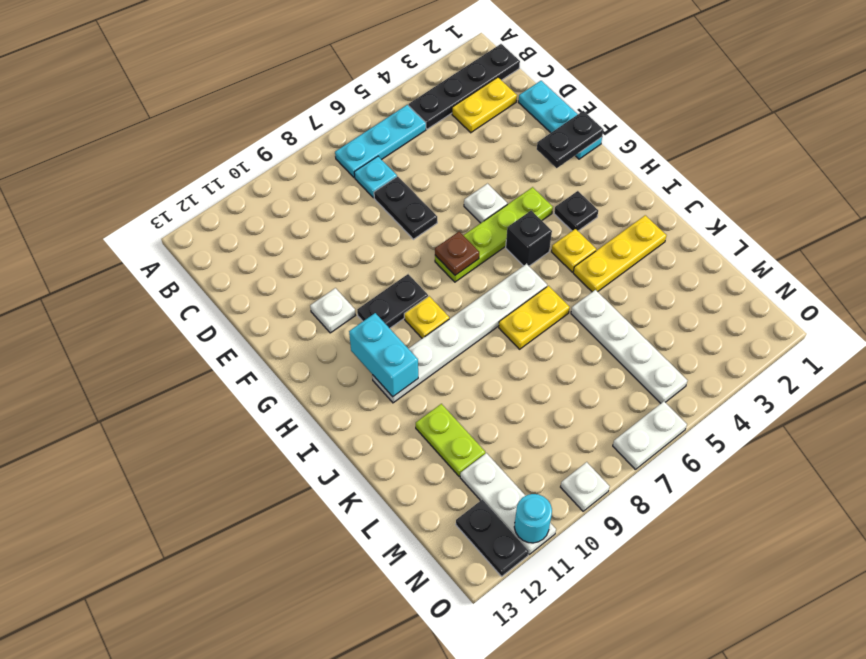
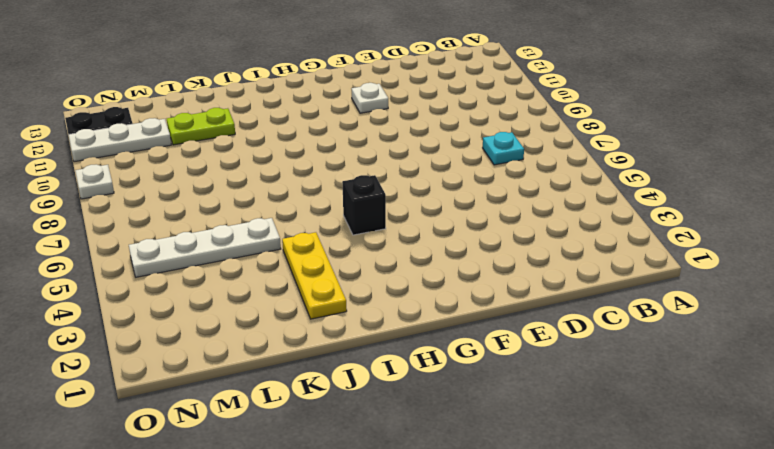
none -> black plate B1:B4 level 1
none -> cyan plate B5:B7 level 1
none -> yellow plate C2:C3 level 1

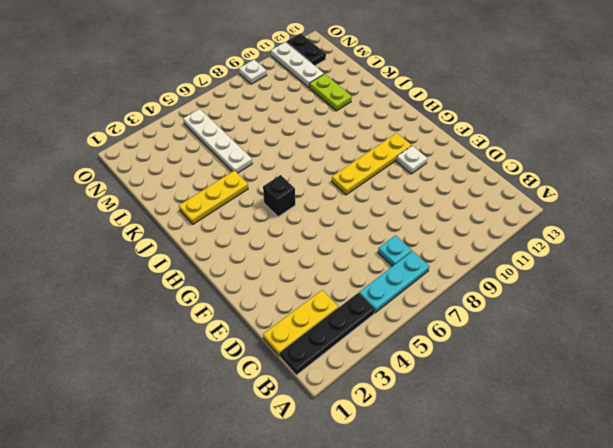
yellow plate C1:C3 level 1 -> yellow plate C2:C3 level 1
yellow plate G8:G11 level 1 -> black plate G9:G10 level 1
none -> cyan plate D1:F1 level 1
none -> black plate D7:E7 level 1
none -> white plate F5 level 1

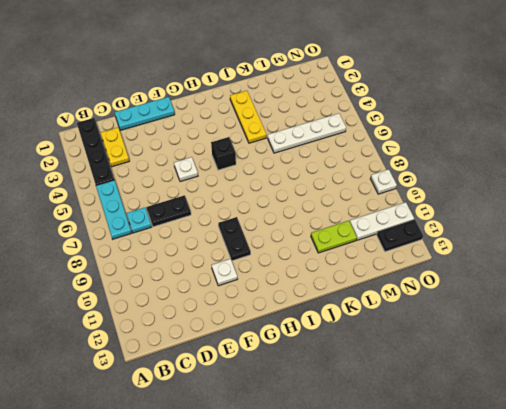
none -> lime plate G4:G7 level 1
none -> black plate H3 level 1
none -> yellow plate H9 level 1

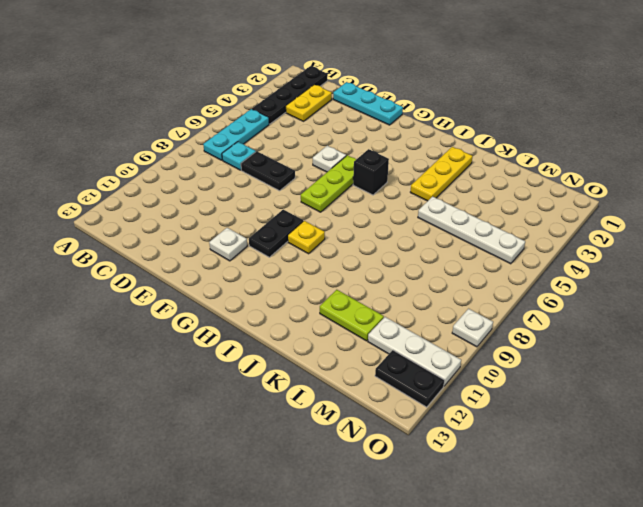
lime plate G5:G7 level 1 -> lime plate G4:G7 level 1
none -> black plate H3 level 1
none -> yellow plate I4 level 1
none -> white plate I6:I11 level 1

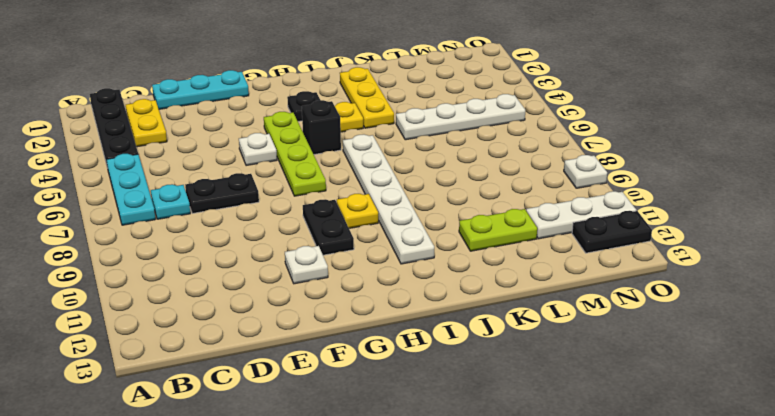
none -> yellow plate J6:J7 level 1
none -> white plate O6:O7 level 1
none -> black plate F1:F2 level 2

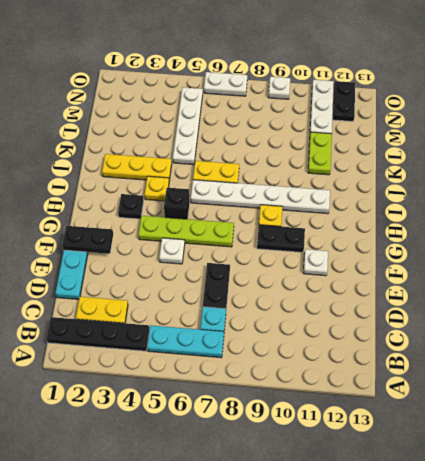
none -> brown plate G7 level 2
none -> cyan brick H11:I11 level 2
none -> cyan round brick O11 level 2

